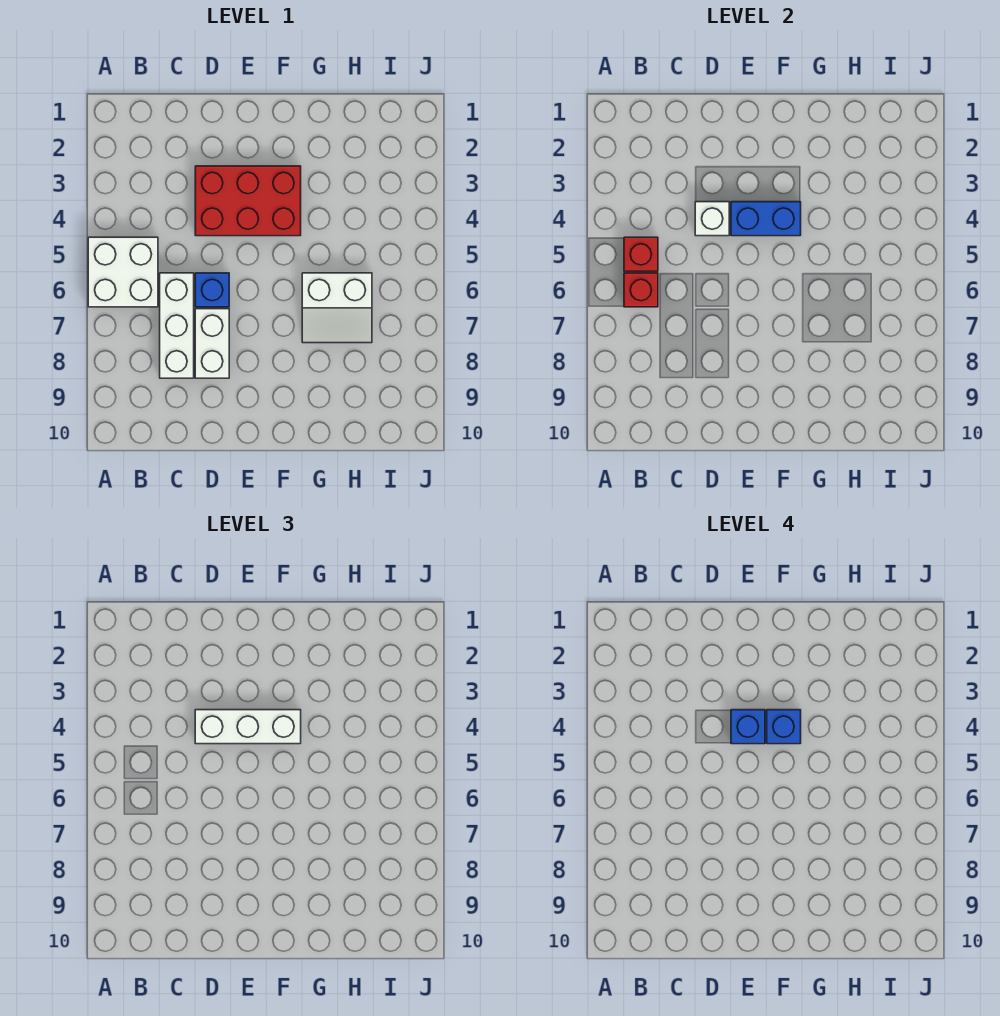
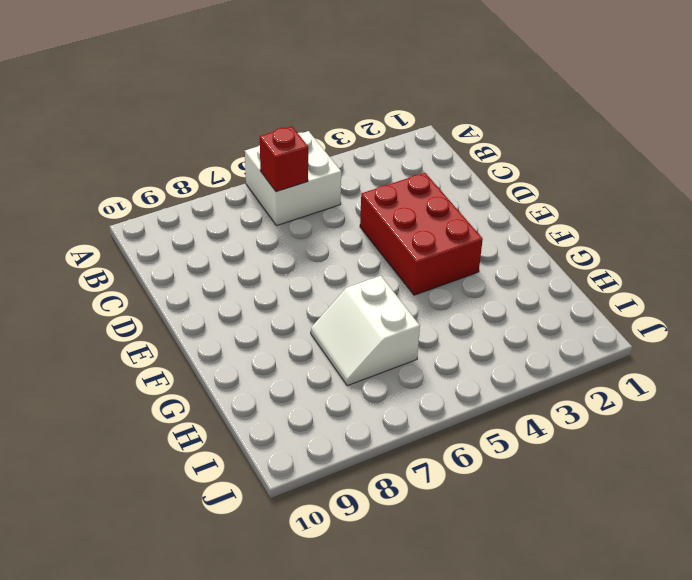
none -> white brick C6:C8 level 1
none -> blue brick D6 level 1
none -> white brick D7:D8 level 1

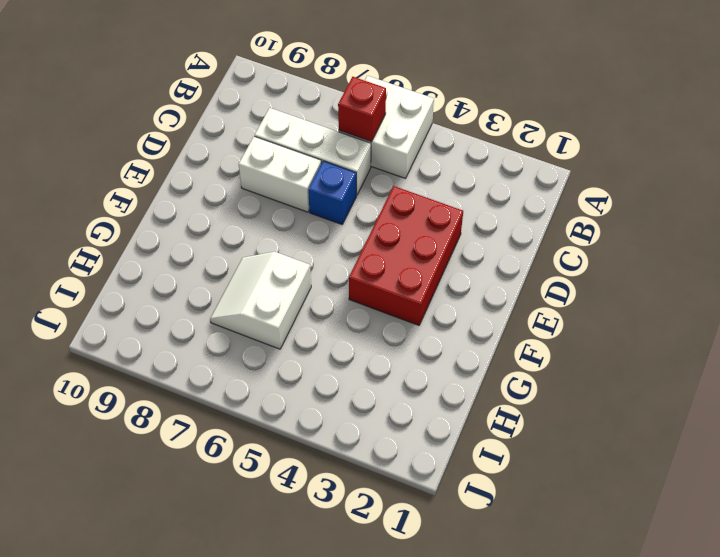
none -> red brick B5 level 2
none -> white brick D4 level 2
none -> blue brick E4:F4 level 2

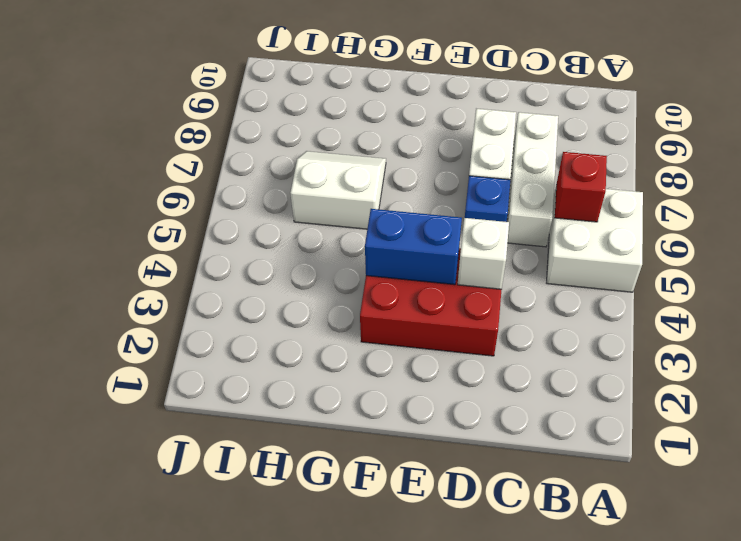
none -> red brick B5 level 2
none -> white brick D4:F4 level 3
none -> blue brick E4 level 4

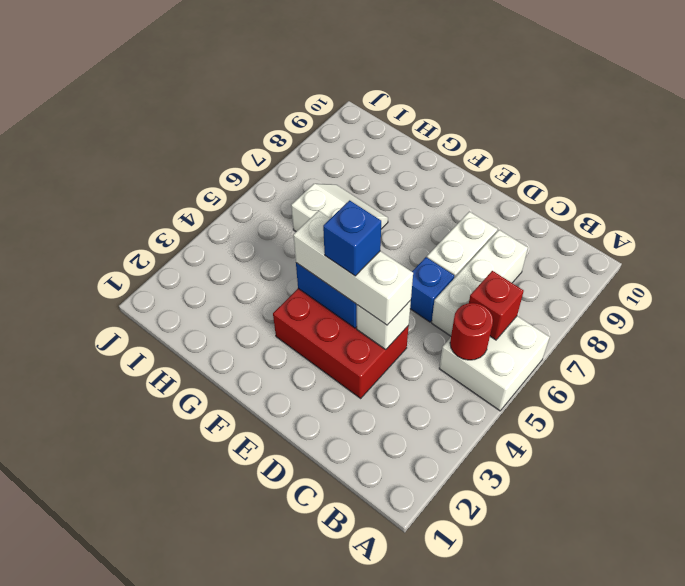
red round brick B5 level 2 -> red brick B5 level 2
none -> blue brick F4 level 4

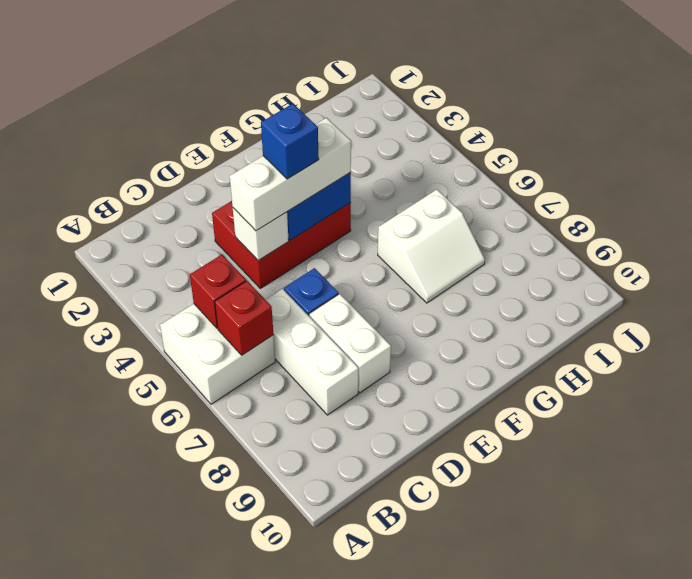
none -> blue brick F4 level 4

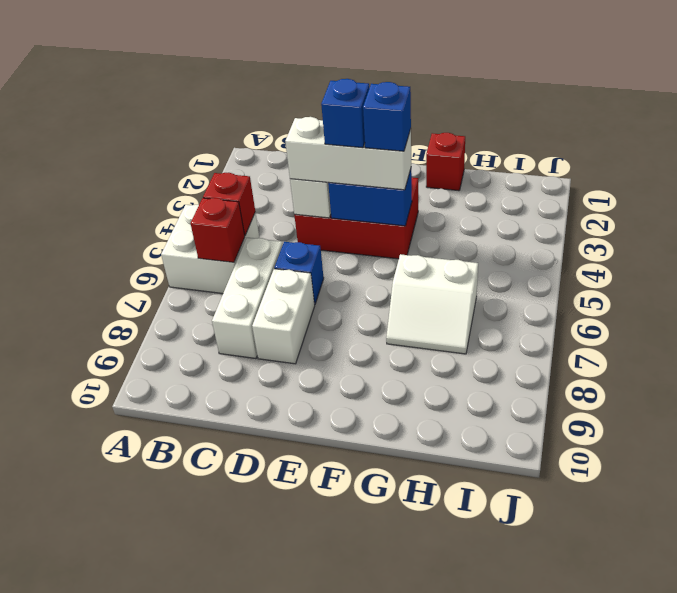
red brick G1 level 1 -> none

